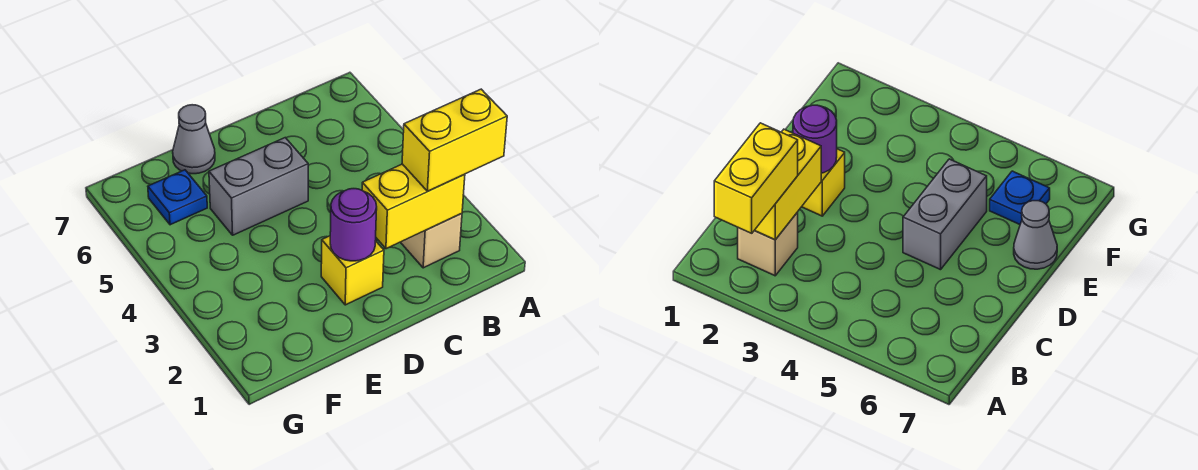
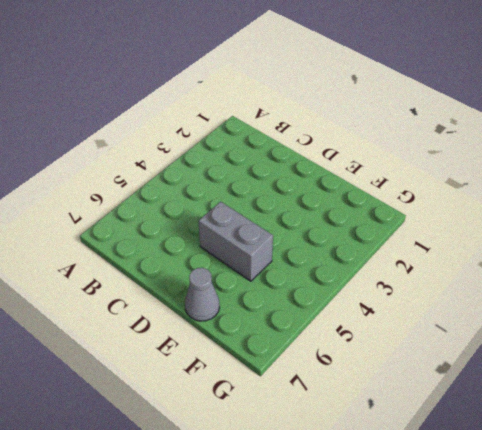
none -> tan brick B2 level 1
none -> yellow brick D2 level 1

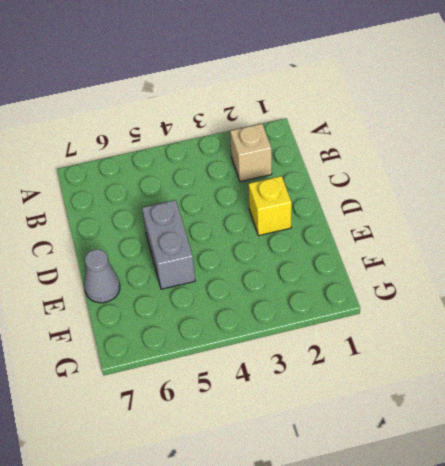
none -> blue plate F6 level 1
none -> yellow brick B2:C2 level 2

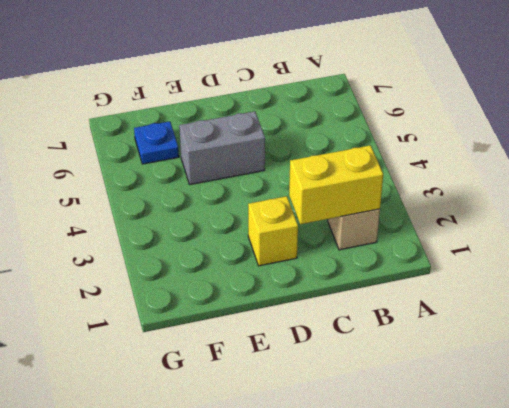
none -> grey cone E7 level 1
none -> purple round brick D2 level 2

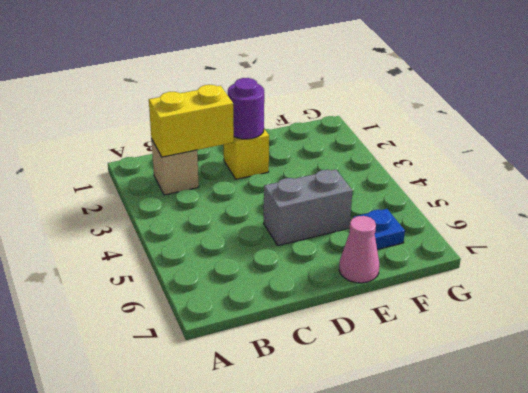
pink cone E7 level 1 -> grey cone E7 level 1
none -> yellow brick A2:B2 level 3

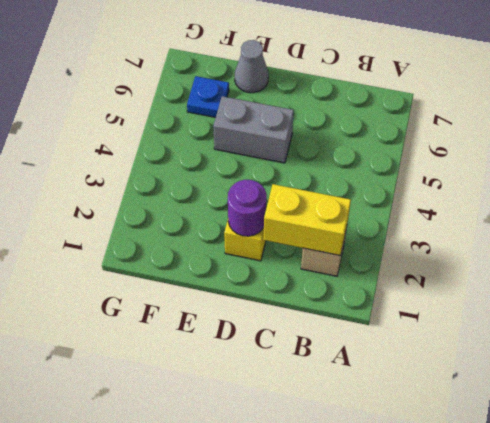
none -> yellow brick A2:B2 level 3

